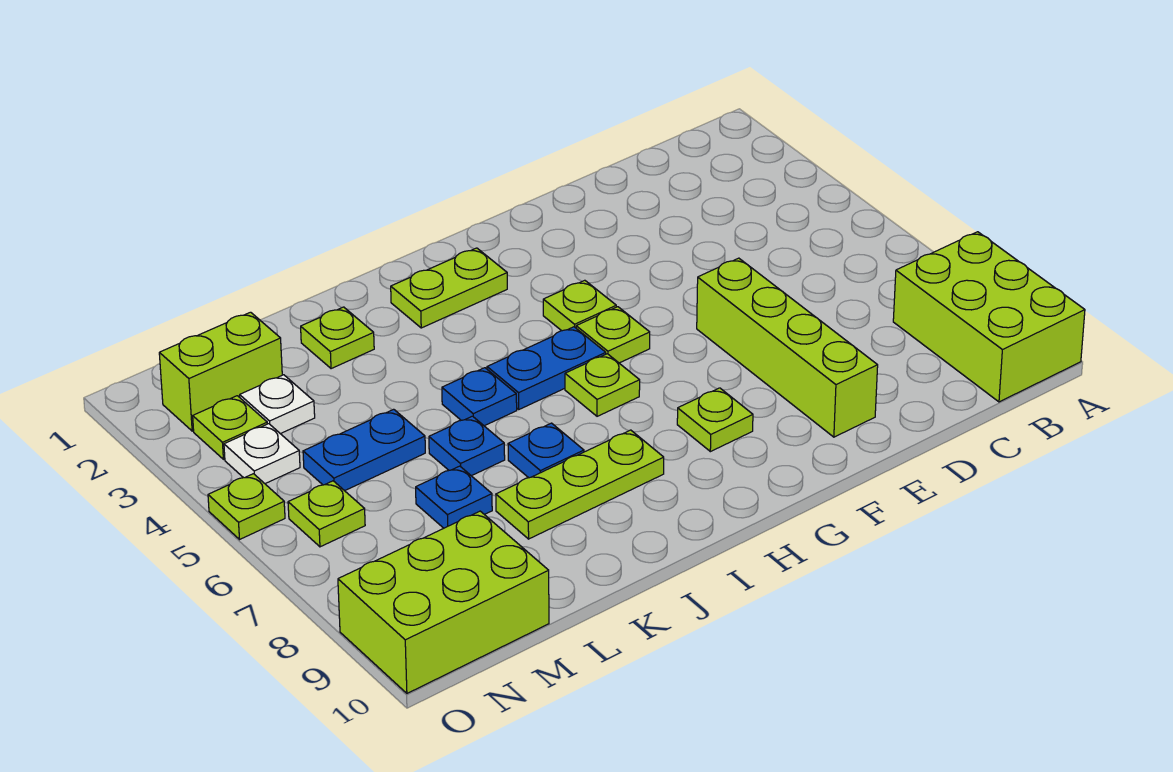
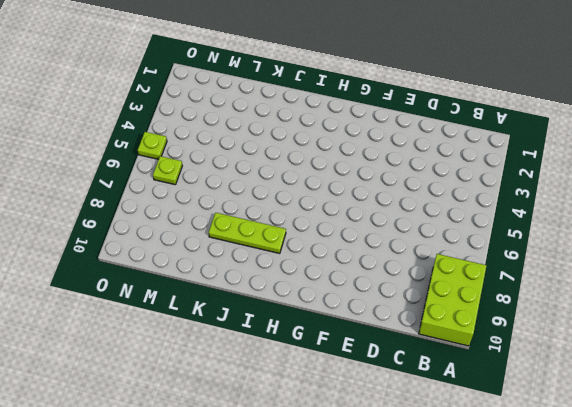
none -> lime brick E6:E9 level 1
none -> lime plate G4 level 1
none -> lime plate G5 level 1

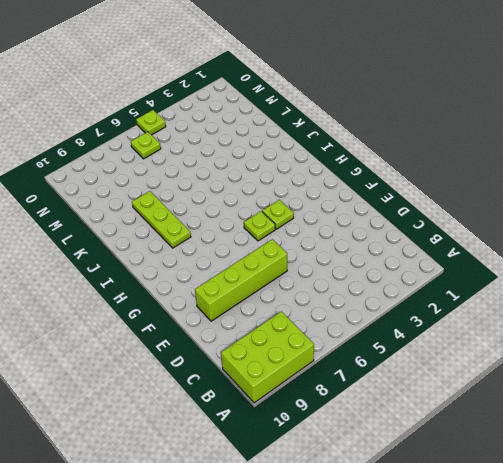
none -> lime plate G8 level 1
none -> lime plate H2:I2 level 1
none -> blue plate H5:I5 level 1

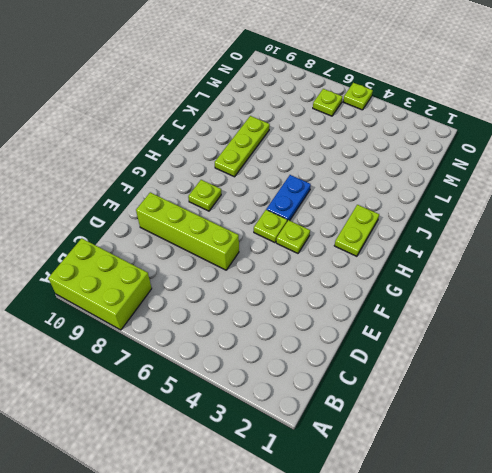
none -> lime plate H6 level 1
none -> blue plate J5 level 1
none -> blue plate J7 level 1

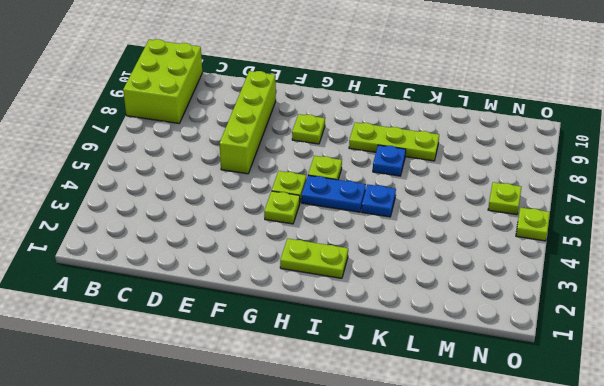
none -> lime plate K2 level 1
none -> blue plate K6 level 1
none -> blue plate L5:M5 level 1

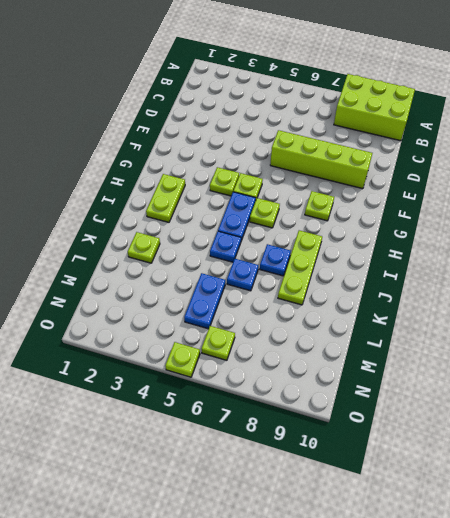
none -> blue plate L7 level 1
none -> lime brick M2:N2 level 1
none -> white plate M3 level 1

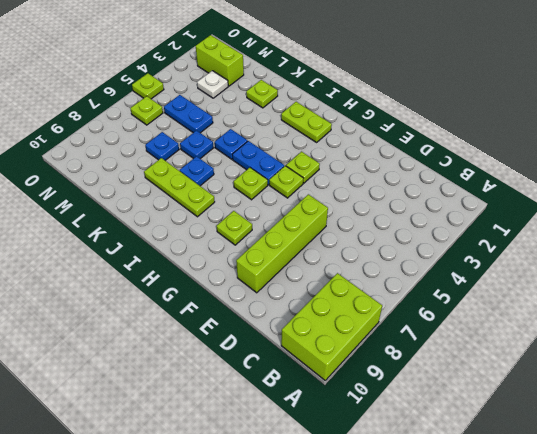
none -> lime brick M9:O10 level 1
none -> lime plate N3 level 1
none -> white plate N4 level 1

